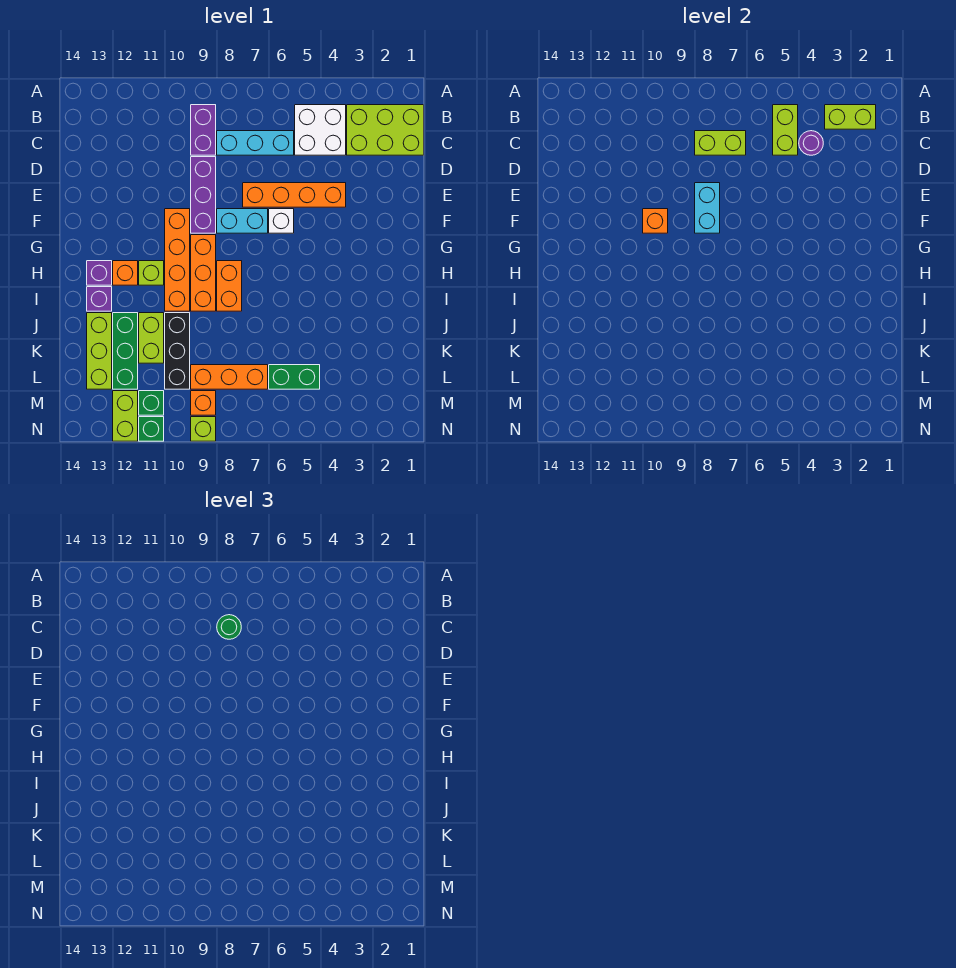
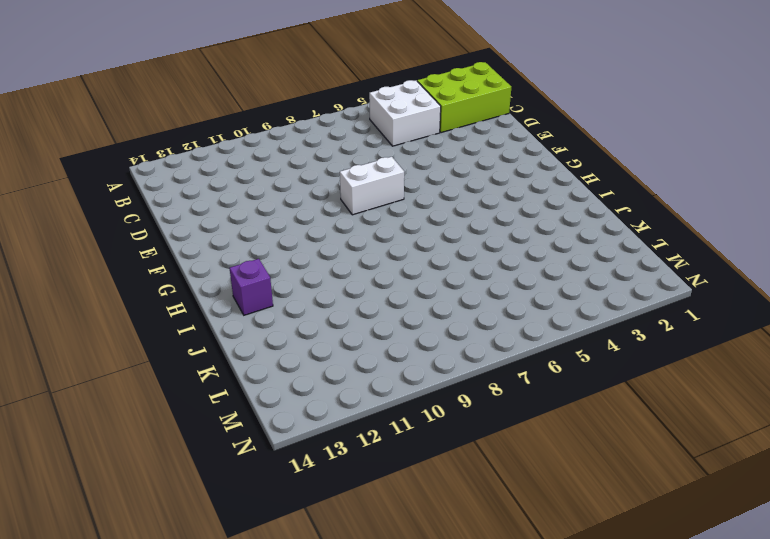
white brick F7:F8 level 1 -> cyan brick F7:F8 level 1
none -> purple brick B9:C9 level 1
none -> cyan brick C6:C8 level 1
none -> purple brick D9:F9 level 1
none -> orange brick E4:E7 level 1

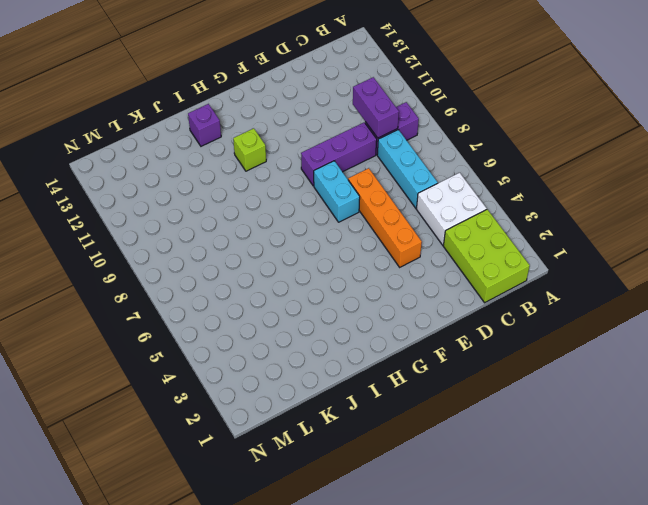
purple brick C9:C10 level 2 -> none
none -> white brick F6 level 1
none -> orange brick F10:I10 level 1
none -> orange brick G9:I9 level 1
none -> orange brick H8:I8 level 1

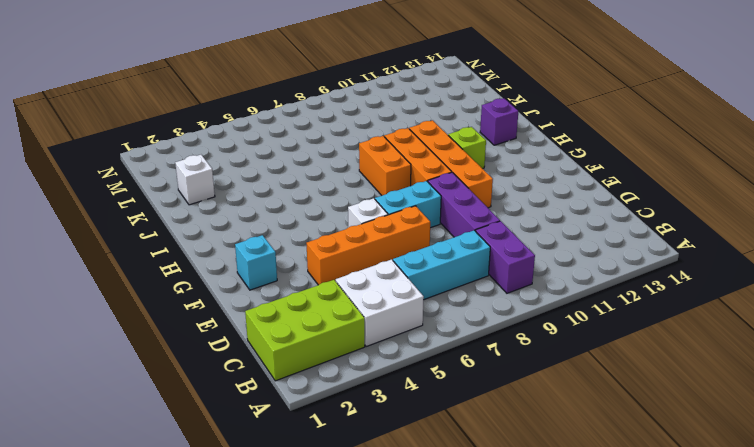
cyan brick F2 level 1 -> none
white brick K2 level 1 -> none
none -> orange brick H12 level 1
none -> purple brick H13 level 1
none -> black brick J10:L10 level 1
none -> lime brick J11:K11 level 1

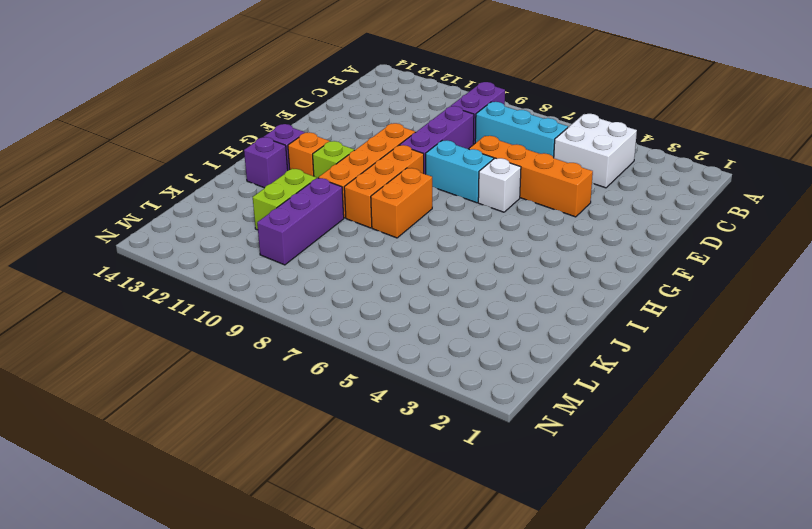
purple brick J10:L10 level 1 -> black brick J10:L10 level 1
none -> lime brick B1:C3 level 1
none -> green brick J12:L12 level 1
none -> lime brick J13:L13 level 1
none -> green brick L5:L6 level 1

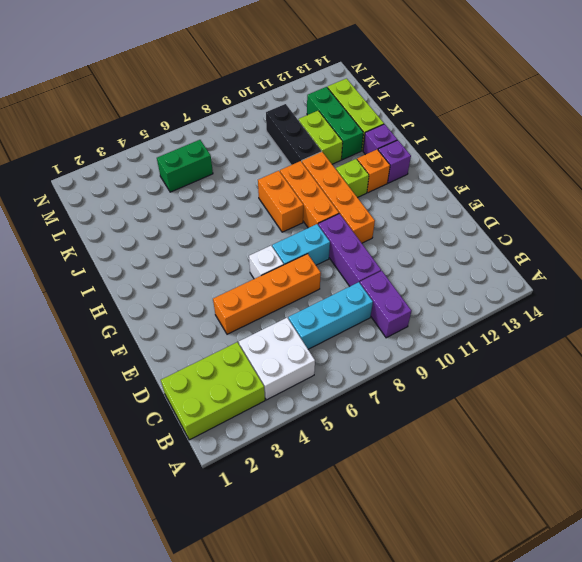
none -> orange brick L7:L9 level 1
none -> orange brick M9 level 1
none -> green brick M11 level 1
none -> lime brick M12:N12 level 1

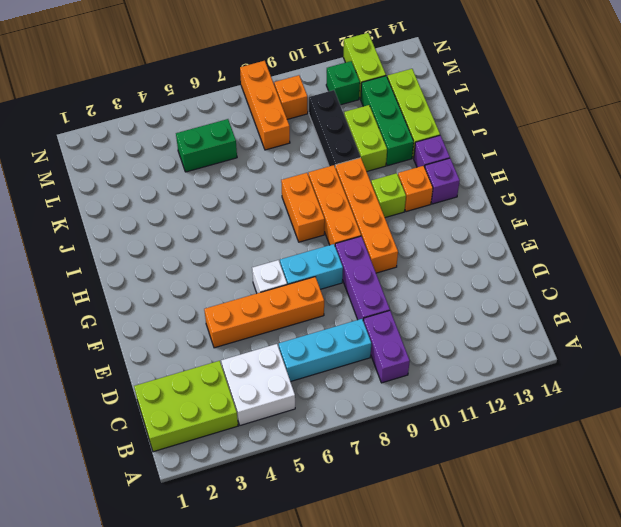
orange brick L8:N8 level 1 -> orange brick L7:L9 level 1
none -> lime brick N9 level 1
none -> green brick N11 level 1
none -> lime brick B2:B3 level 2
none -> lime brick B5:C5 level 2

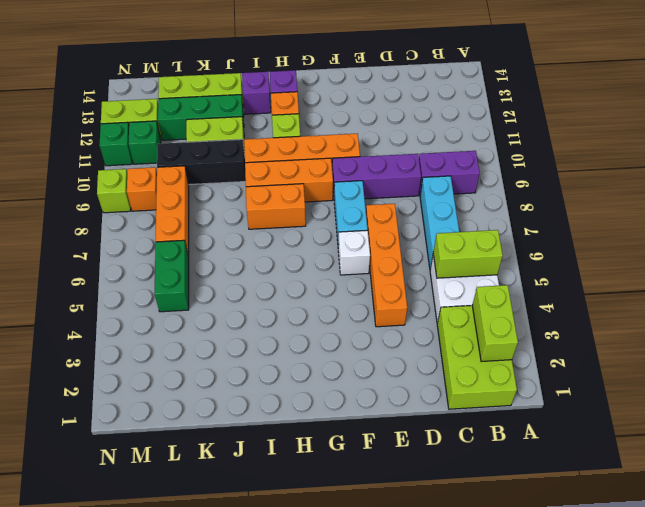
none -> purple round brick C4 level 2
none -> lime brick C7:C8 level 2
none -> cyan brick E8:F8 level 2
none -> orange brick F10 level 2

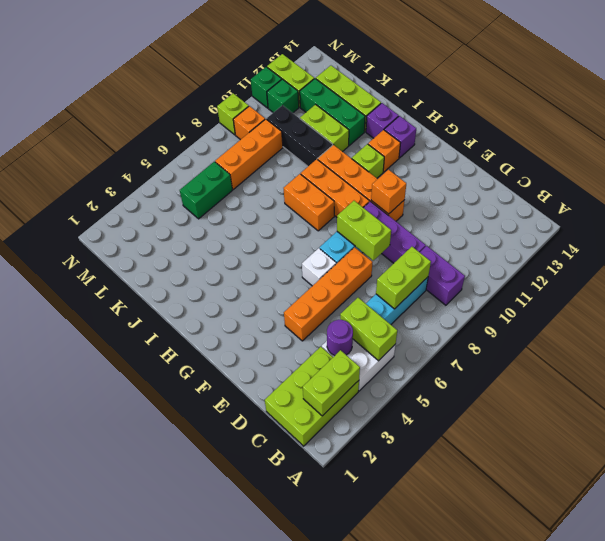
lime brick E8:F8 level 2 -> cyan brick E8:F8 level 2
none -> green round brick C8 level 3

